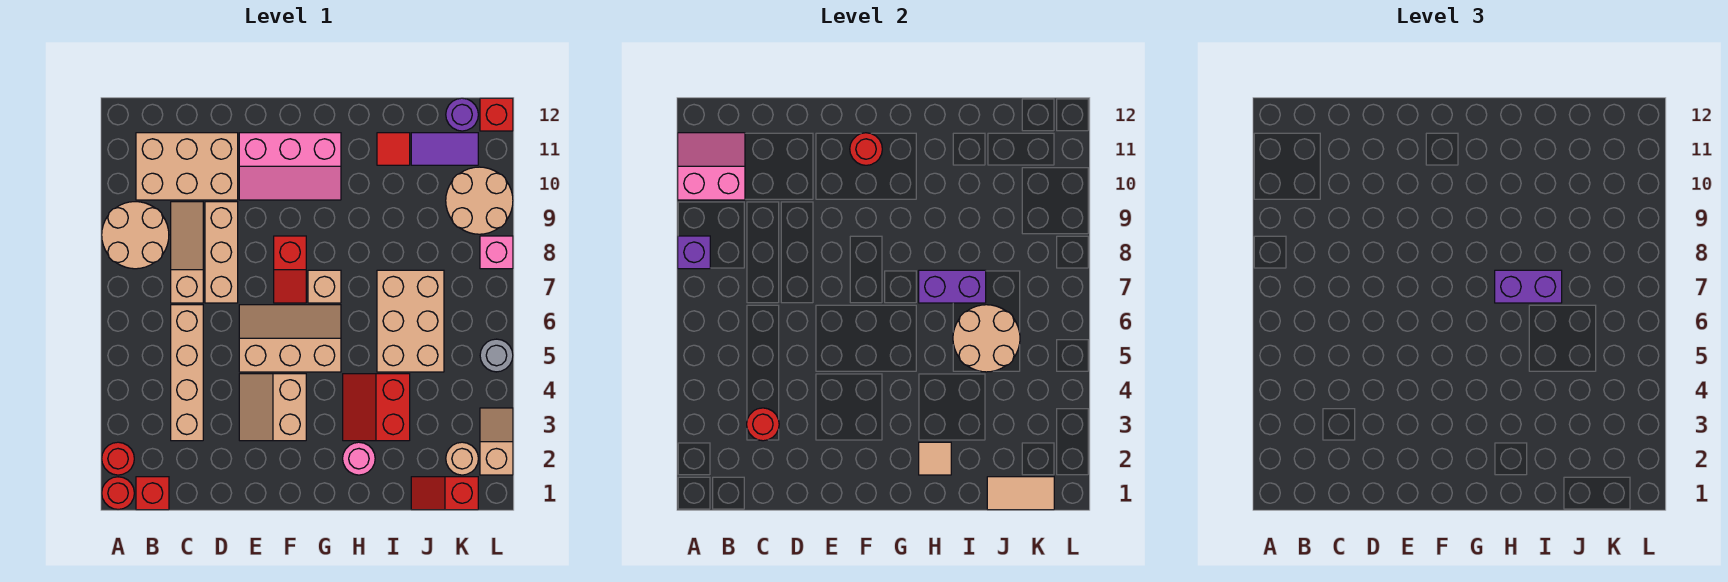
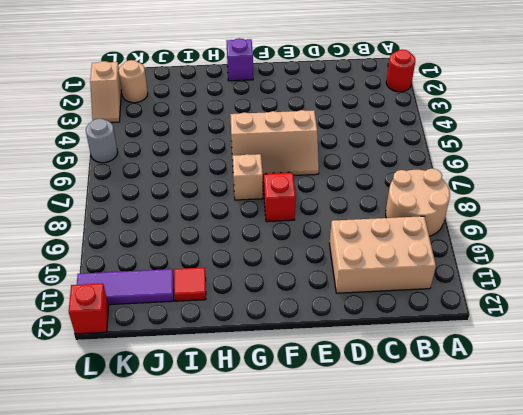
purple brick G1 level 1 -> purple brick A8 level 2
purple tile J11:L11 level 1 -> purple tile J11:K11 level 1
none -> red round brick A1 level 1
none -> red brick B1 level 1
none -> tan brick C3:C6 level 1
none -> tan slope C7:C9 level 1 top 7

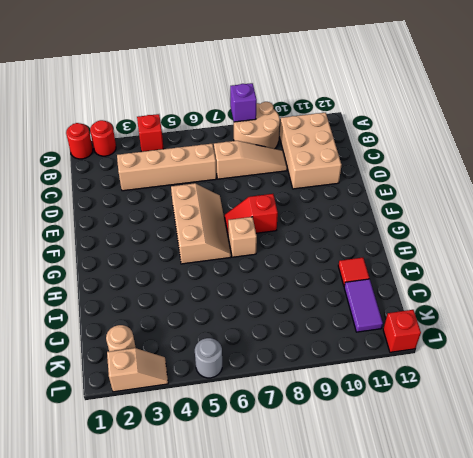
red brick A4 level 1 -> red brick B1 level 1
none -> tan brick D7:D9 level 1
none -> tan slope E3:F4 level 1 top F
none -> pink slope E10:G11 level 1 top 11
none -> pink round brick H2 level 1

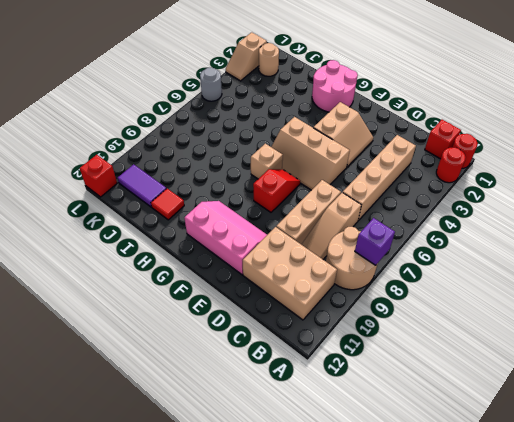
pink round brick G1:H2 level 1 -> pink round brick H2 level 1
none -> red slope H3:I4 level 1 top I
none -> tan brick I5:J7 level 1
none -> red slope J1:K1 level 1 top K
none -> tan round brick K9:L10 level 1

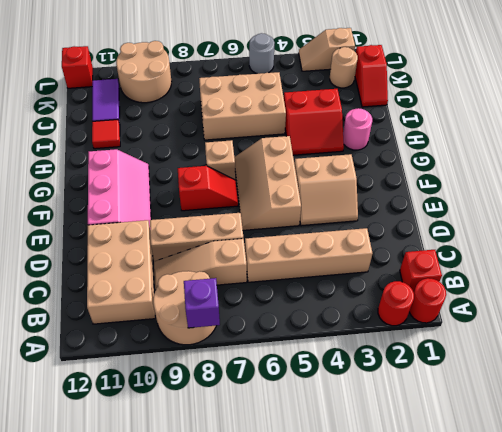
none -> purple round brick K12 level 1
none -> pink brick L8 level 1
none -> pink slope A10:B11 level 2 top 10
none -> red round brick C3 level 2

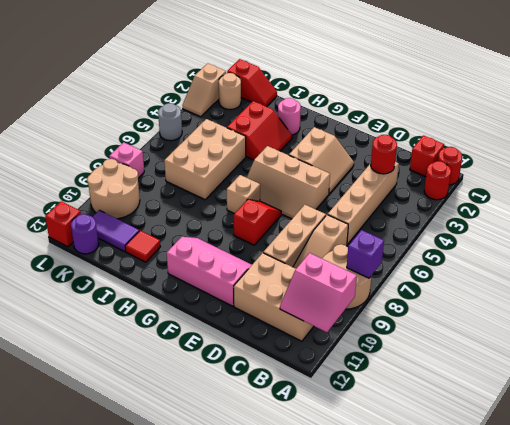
none -> red round brick F11 level 2
none -> tan tile H2 level 2
none -> purple brick H7:I7 level 2
none -> tan round brick I5:J6 level 2

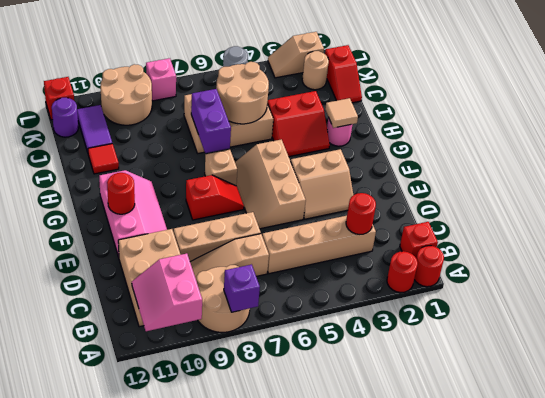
none -> tan tile J1:K1 level 2
none -> purple brick H7:I7 level 3

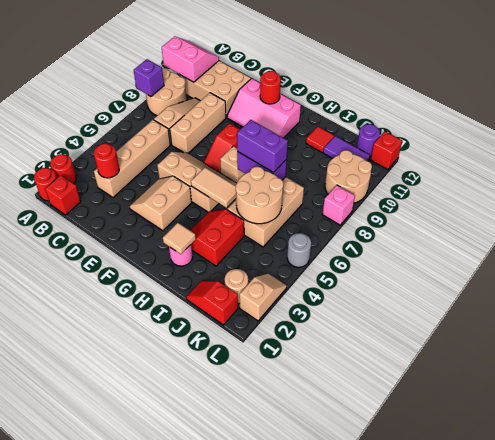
tan tile G5:H5 level 2 -> tan tile J1:K1 level 2

